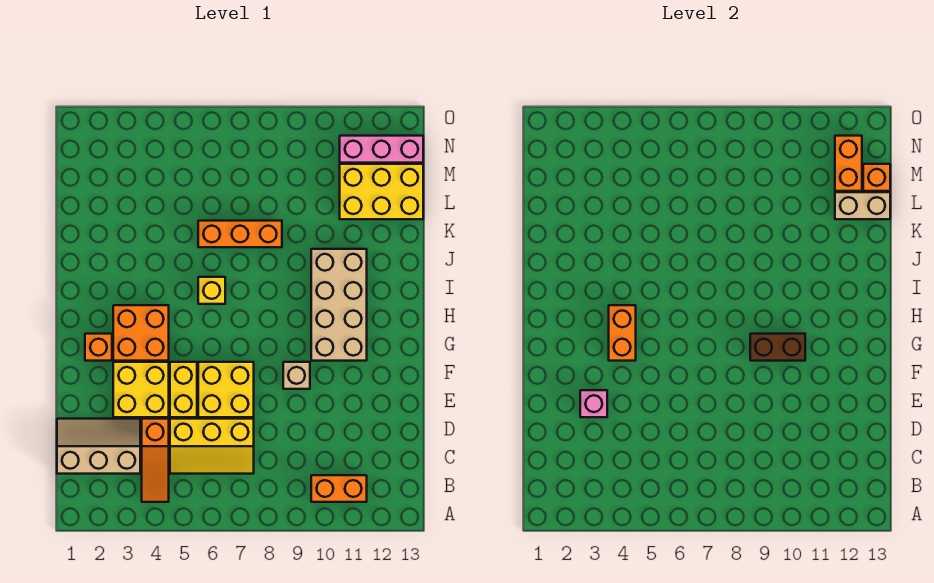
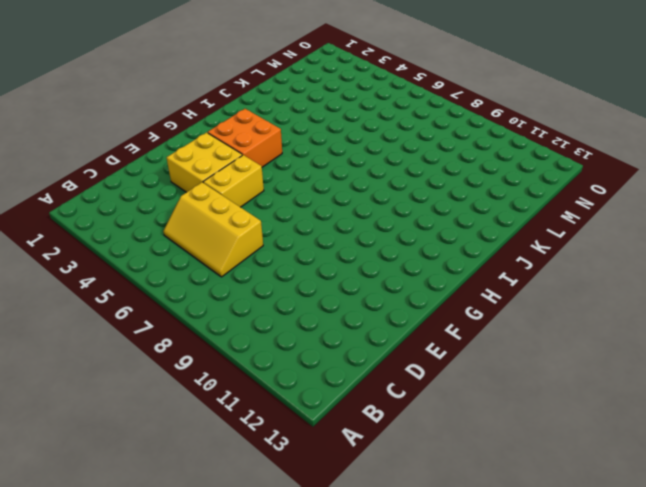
none -> orange slope B4:D4 level 1 top D
none -> orange brick B10:B11 level 1
none -> tan slope C1:D3 level 1 top C

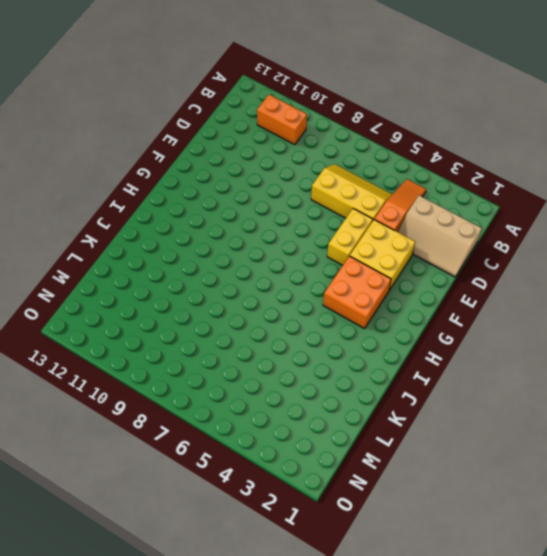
none -> yellow brick E6:F7 level 1
none -> tan brick F9 level 1
none -> orange brick G2 level 1

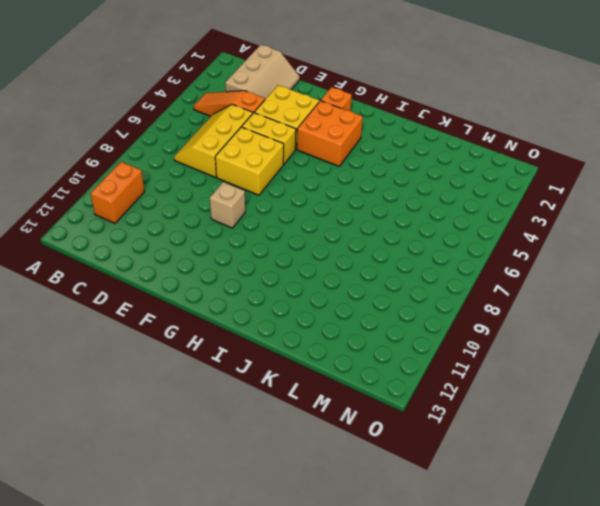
none -> tan brick G10:J11 level 1
none -> yellow brick I6 level 1
none -> orange brick K6:K8 level 1

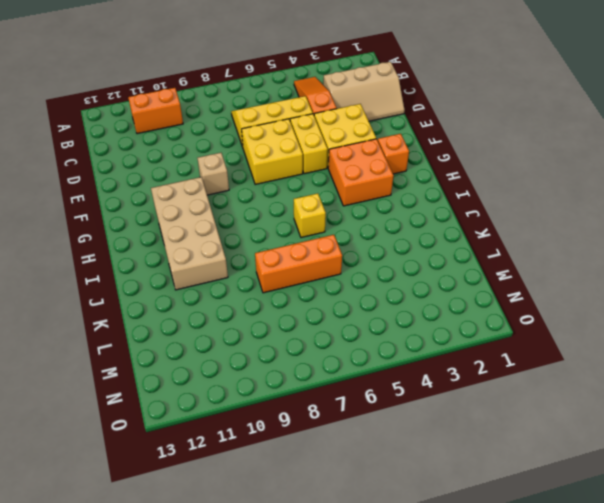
none -> yellow brick L11:M13 level 1
none -> pink brick N11:N13 level 1
none -> pink brick E3 level 2

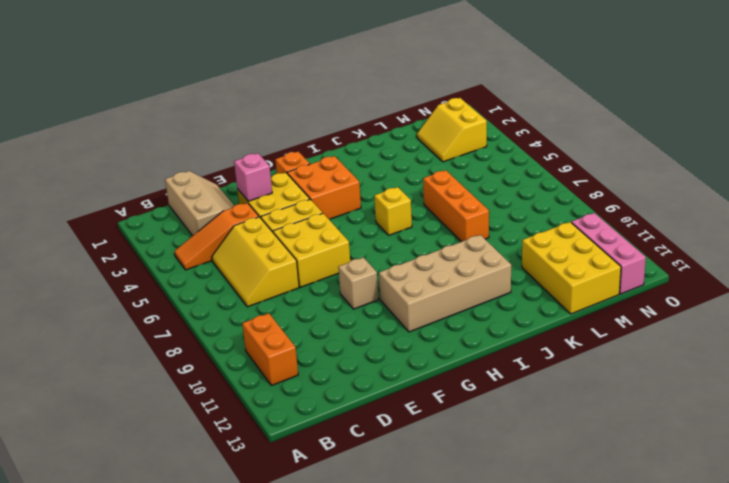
yellow slope M2:N3 level 1 top N -> none
none -> orange brick G4:H4 level 2
none -> brown brick G9:G10 level 2
none -> tan brick L12:L13 level 2

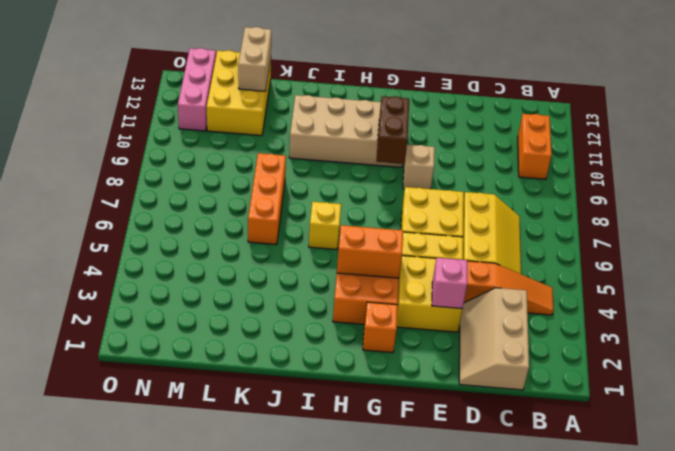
none -> orange brick M12:N12 level 2
none -> orange brick M13 level 2

